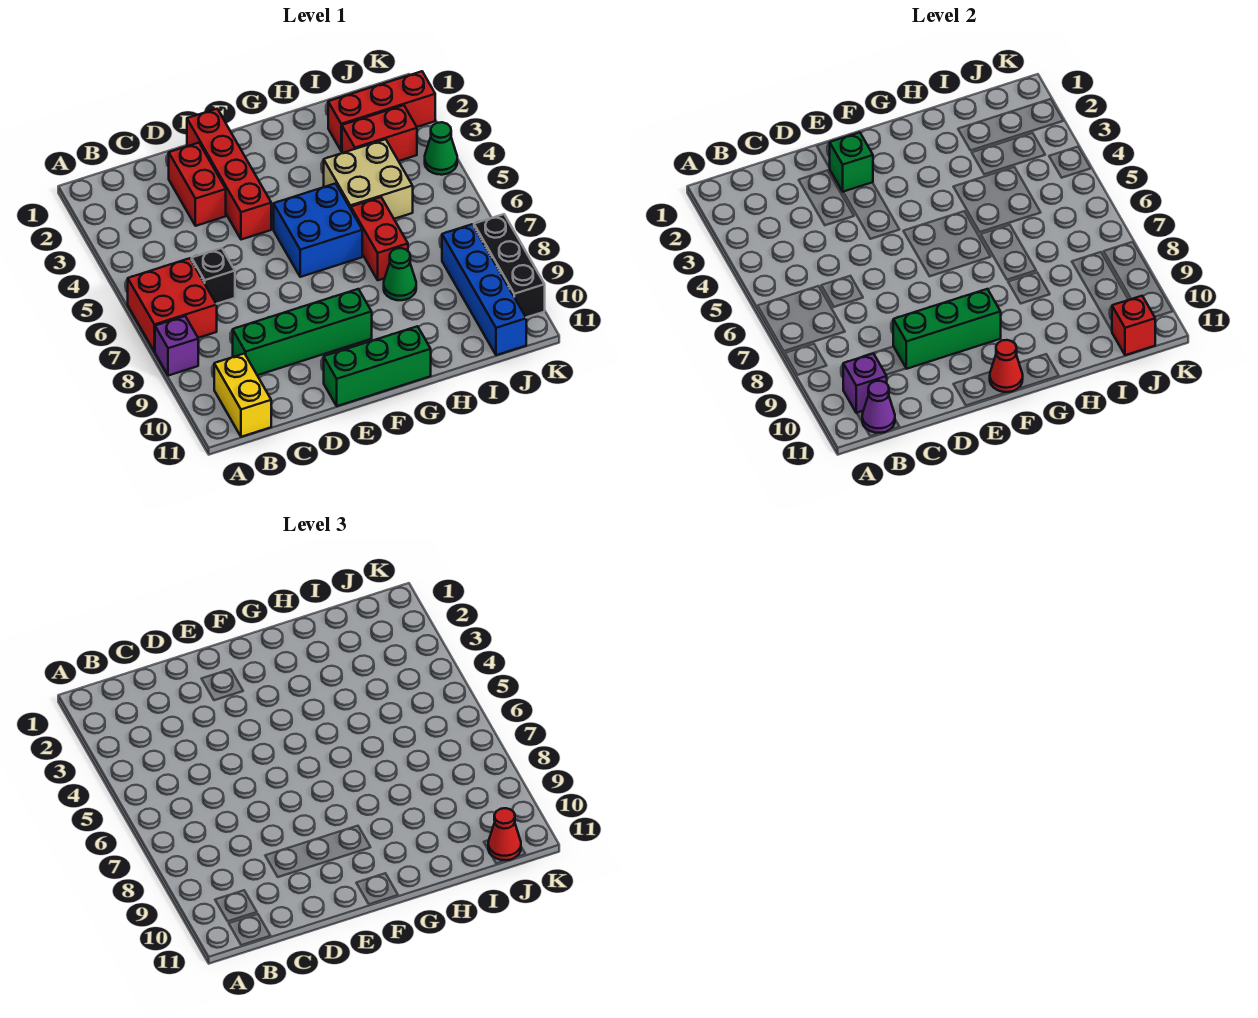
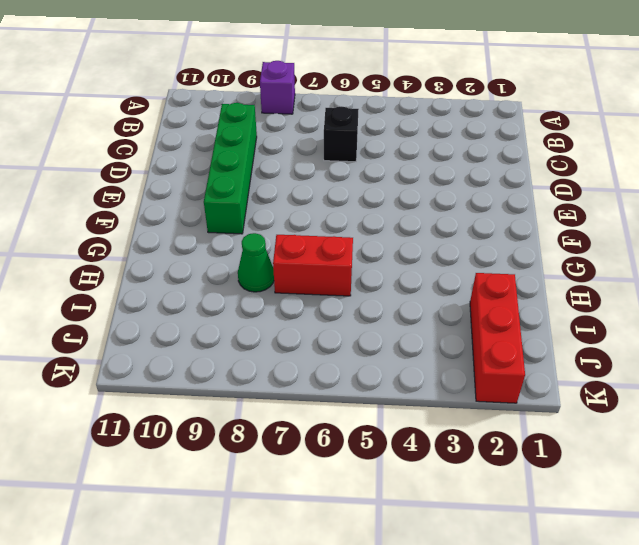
none -> red brick A6:B7 level 1
none -> yellow brick B10:B11 level 1
none -> red brick D2:D3 level 1

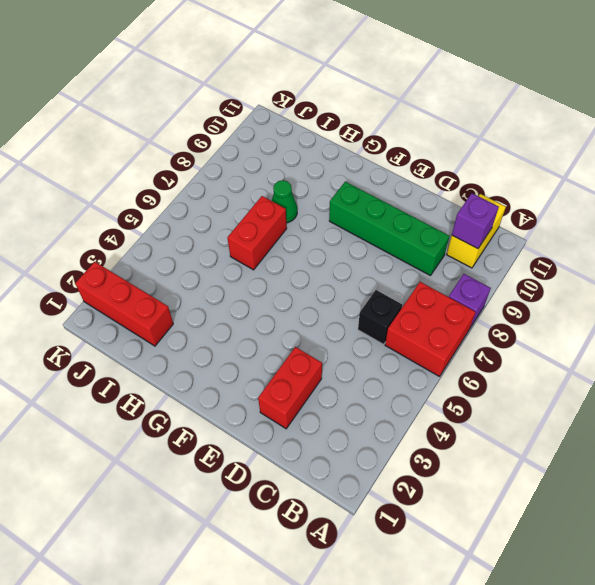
none -> red brick E1:E4 level 1
none -> green brick E11:G11 level 1
none -> blue brick F5:G6 level 1

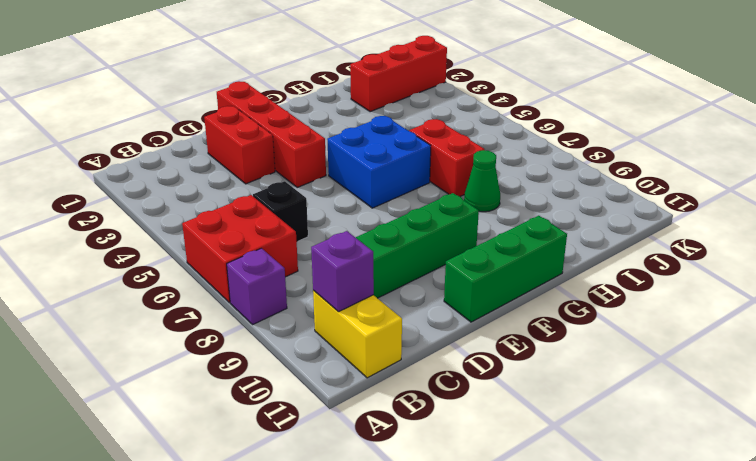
none -> tan brick H4:I5 level 1
none -> red brick I3:J3 level 1
none -> blue brick J8:J11 level 1

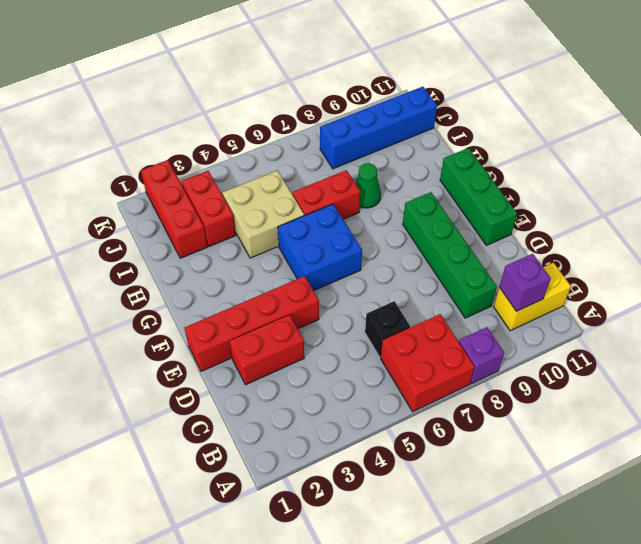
none -> green cone K4 level 1
none -> black brick K8:K10 level 1
none -> purple cone B11 level 2

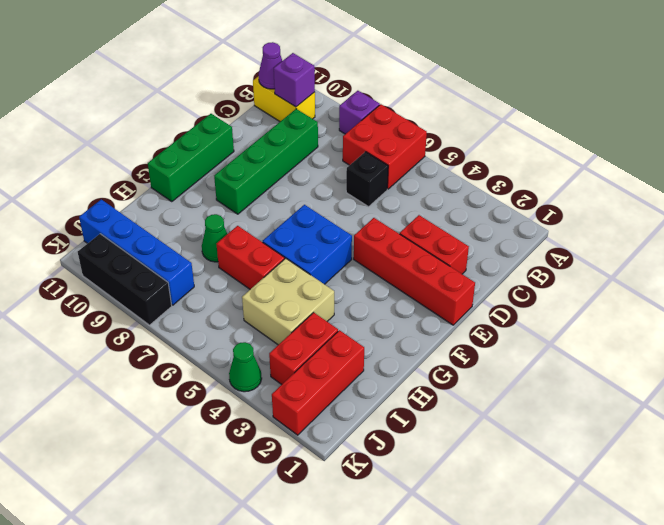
none -> green brick D9:F9 level 2
none -> green brick E2 level 2
none -> red cone F11 level 2

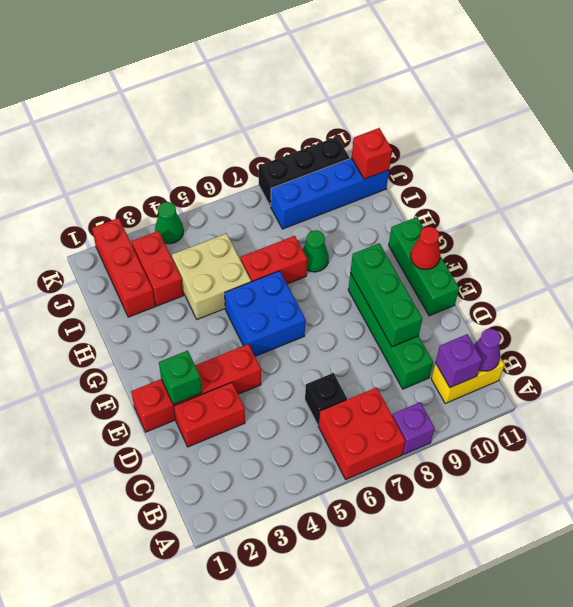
none -> red cone J11 level 3

